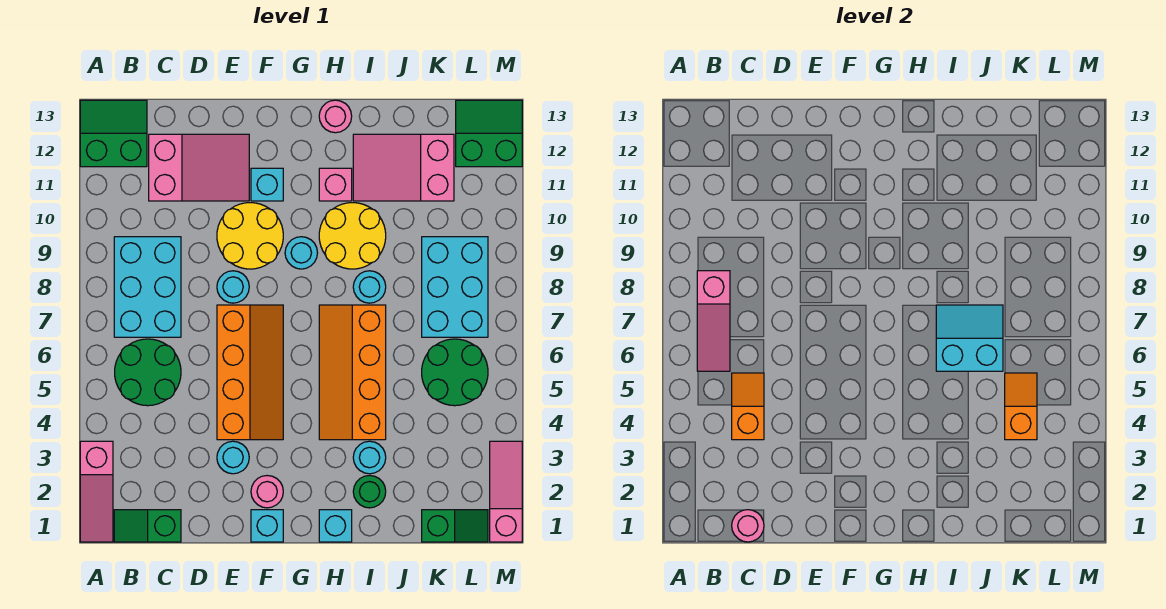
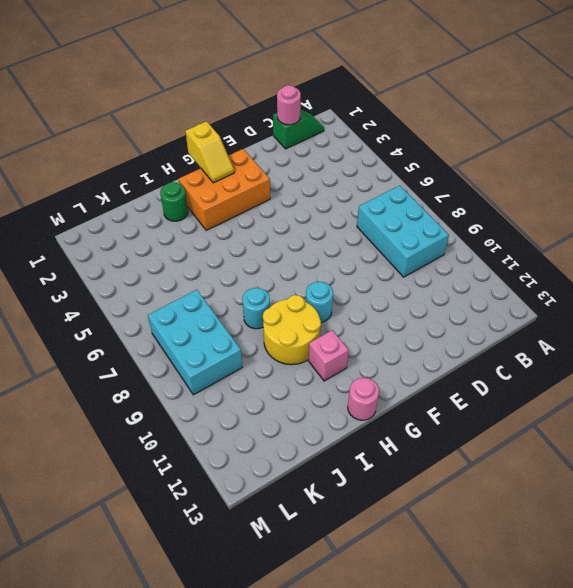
orange brick F2:H3 level 1 -> pink round brick F2 level 1
yellow slope G1:G2 level 2 top 1 -> none
none -> pink slope A1:A3 level 1 top 3
none -> green slope A12:B13 level 1 top 12
none -> green round brick B5:C6 level 1
none -> pink slope C11:E12 level 1 top C

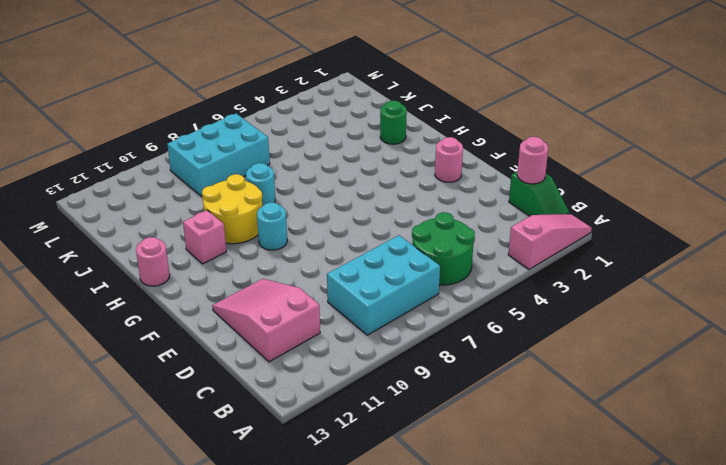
none -> green slope A12:B13 level 1 top 12
none -> cyan round brick E3 level 1
none -> orange slope E4:F7 level 1 top E
none -> cyan round brick E8 level 1

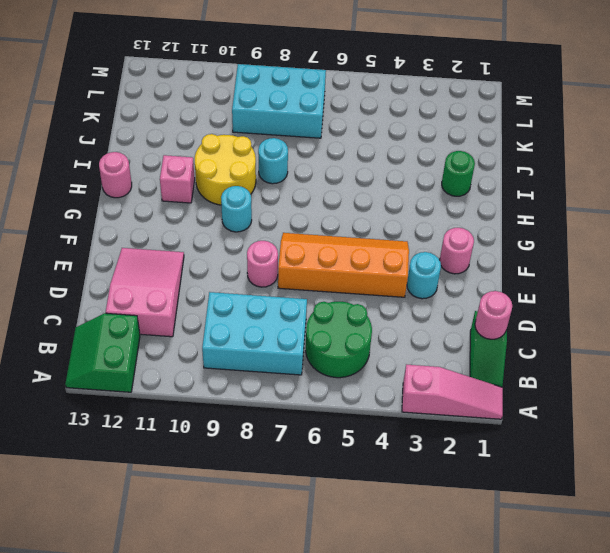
pink round brick E8 level 1 -> cyan round brick E8 level 1
none -> yellow round brick E9:F10 level 1
none -> cyan brick F1 level 1
none -> cyan brick F11 level 1
none -> cyan brick H1 level 1

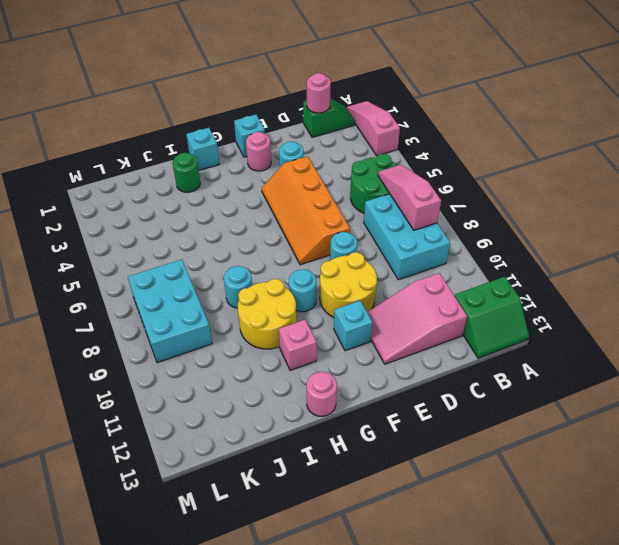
none -> orange slope H4:I7 level 1 top I
none -> cyan round brick I3 level 1
none -> pink slope I11:K12 level 1 top K
none -> green slope K1:L1 level 1 top K

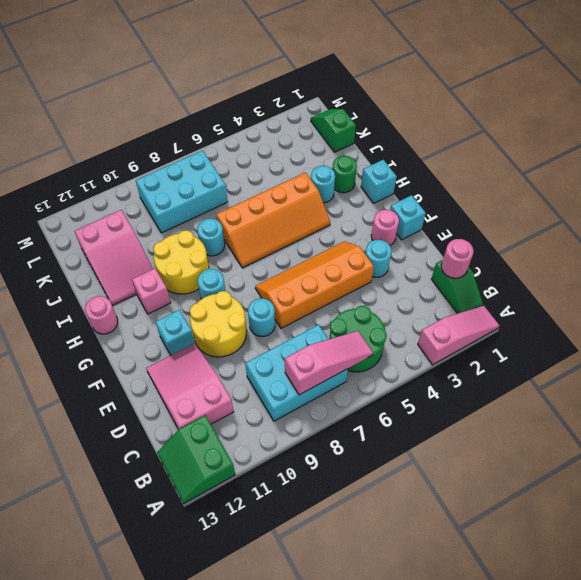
none -> green round brick K5:L6 level 1
none -> green slope L12:M13 level 1 top 12
none -> pink slope M1:M3 level 1 top 1
none -> orange slope C4:C5 level 2 top 4

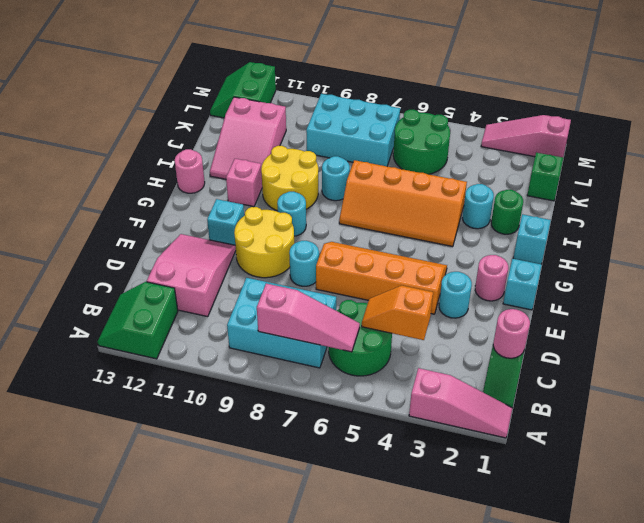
none -> cyan slope I6:J7 level 2 top 6
none -> orange slope K4:K5 level 2 top 4

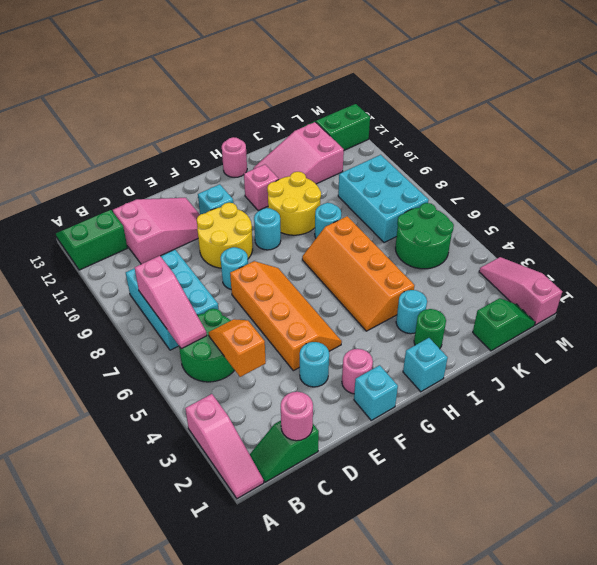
none -> cyan slope I6:J7 level 2 top 6
none -> orange slope K4:K5 level 2 top 4

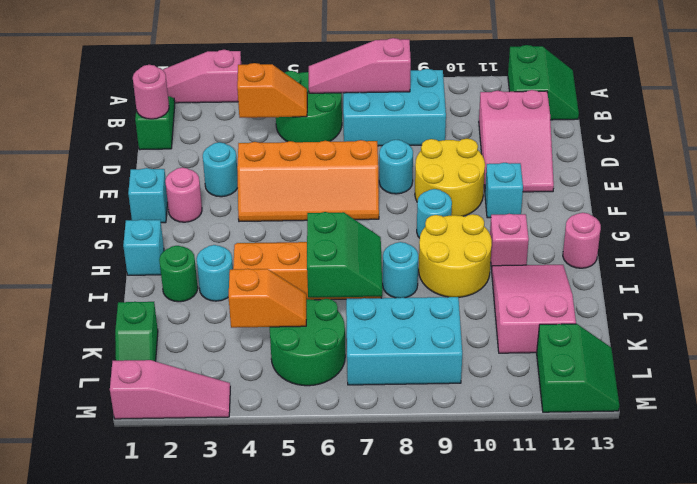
green slope I6:J7 level 2 top 6 -> cyan slope I6:J7 level 2 top 6

